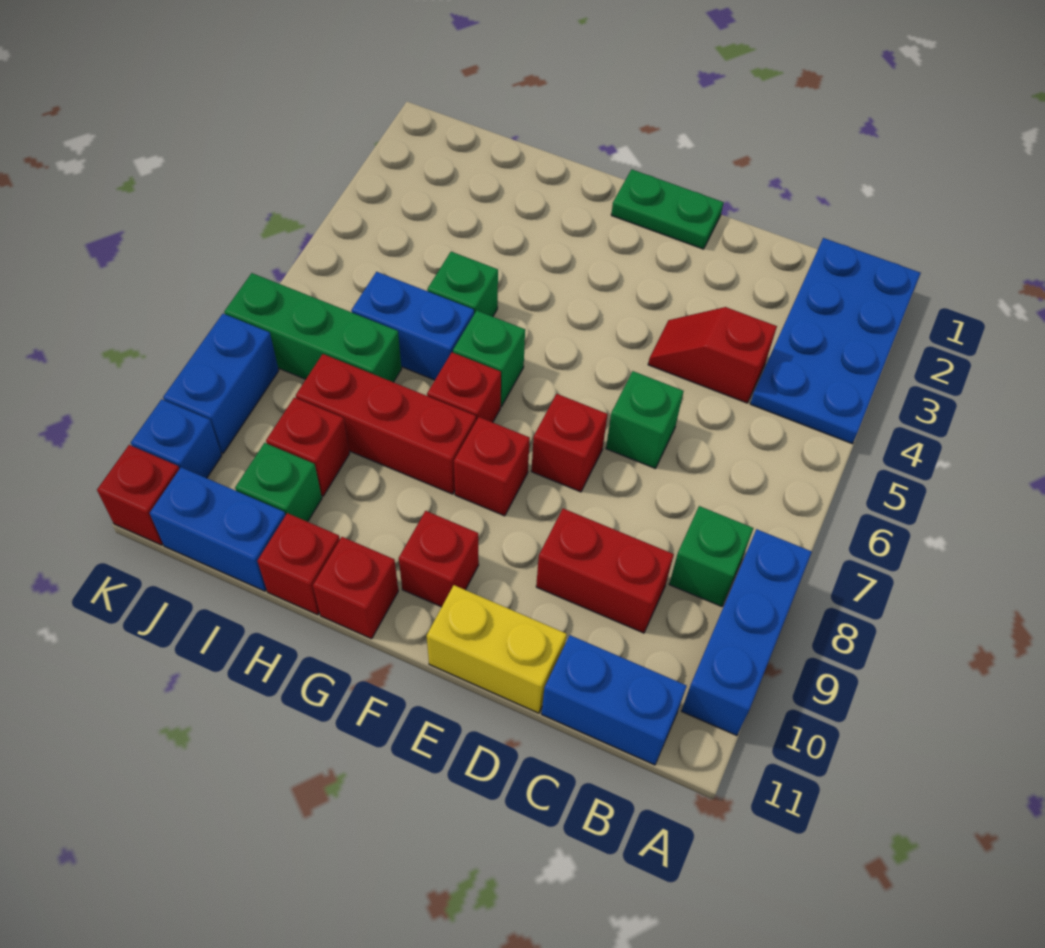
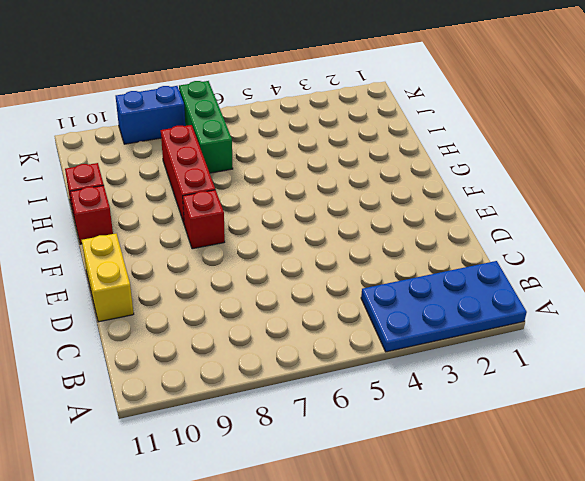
none -> blue brick A8:A10 level 1
none -> green brick B8 level 1
none -> blue brick B11:C11 level 1

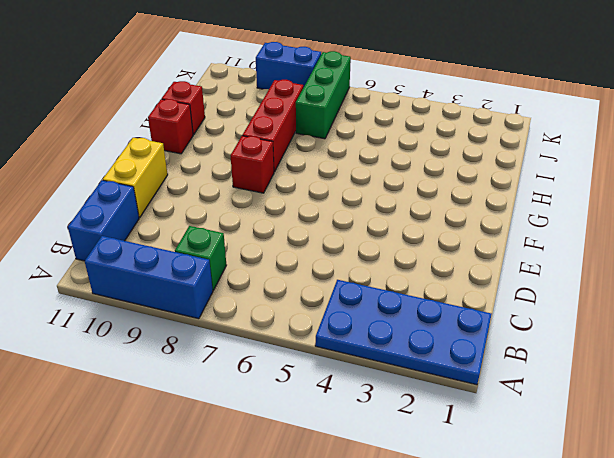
none -> red slope C4:D4 level 1 top C
none -> red brick C9:D9 level 1
none -> green brick D6 level 1

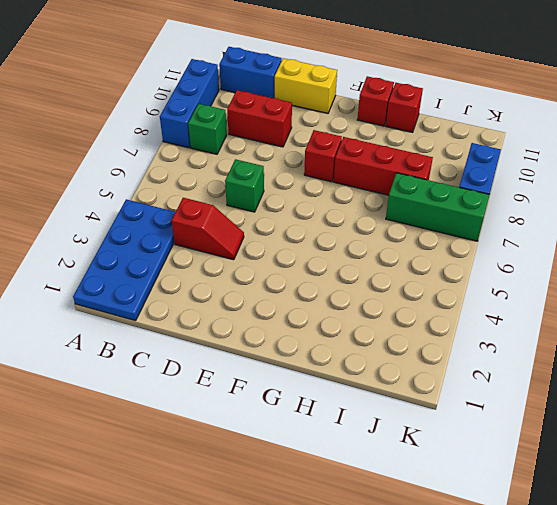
none -> green plate E1:F1 level 1
none -> red brick E7 level 1
none -> red brick F10 level 1

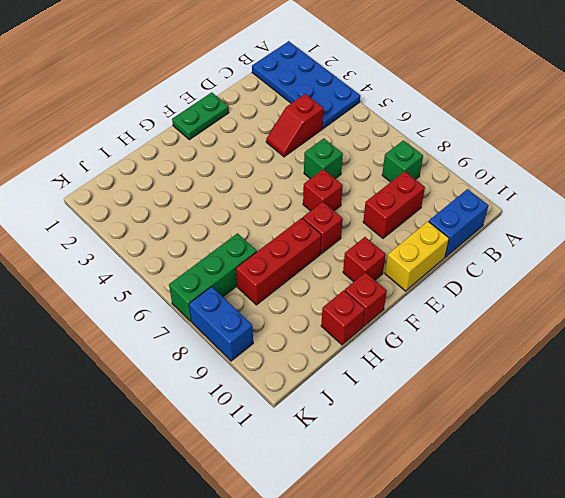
none -> blue brick A8:A10 level 1
none -> green brick G6 level 1
none -> red brick G7 level 1

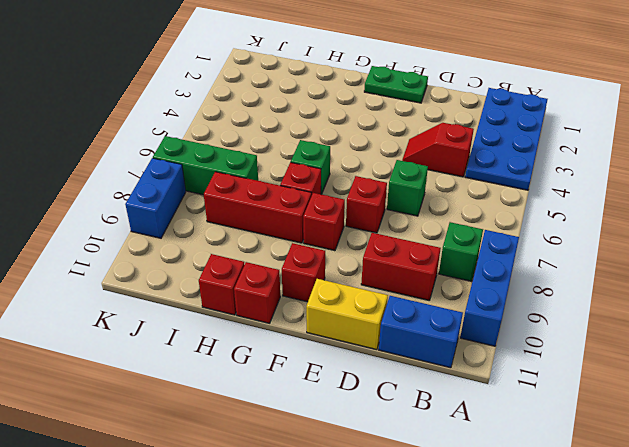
none -> green brick H5 level 1
none -> blue brick H6:I6 level 1
none -> red brick I9 level 1

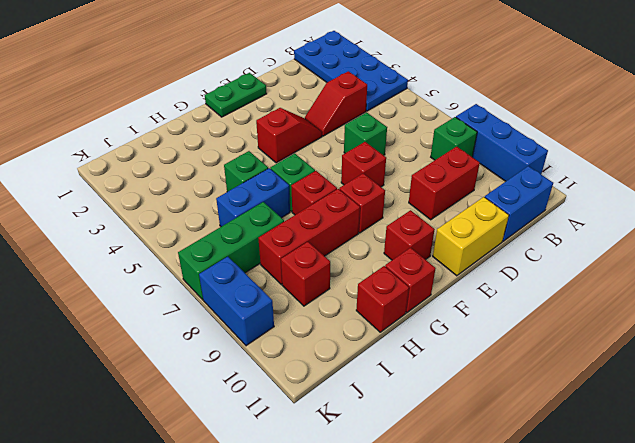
red slope E4:F4 level 1 top F -> none
none -> green brick I10 level 1
none -> blue brick I11:J11 level 1
none -> blue brick K10 level 1

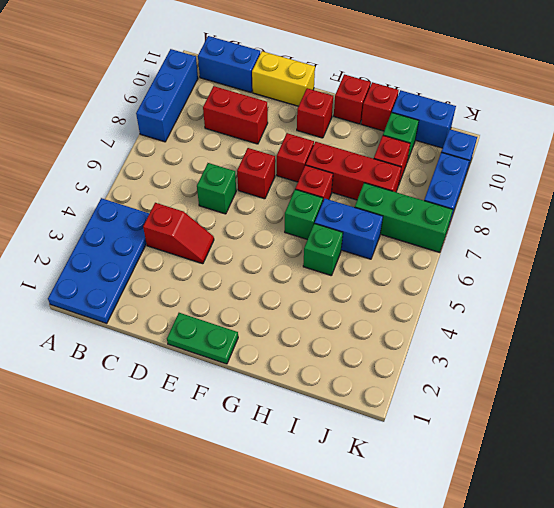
none -> green brick B8 level 1
none -> red brick K11 level 1

